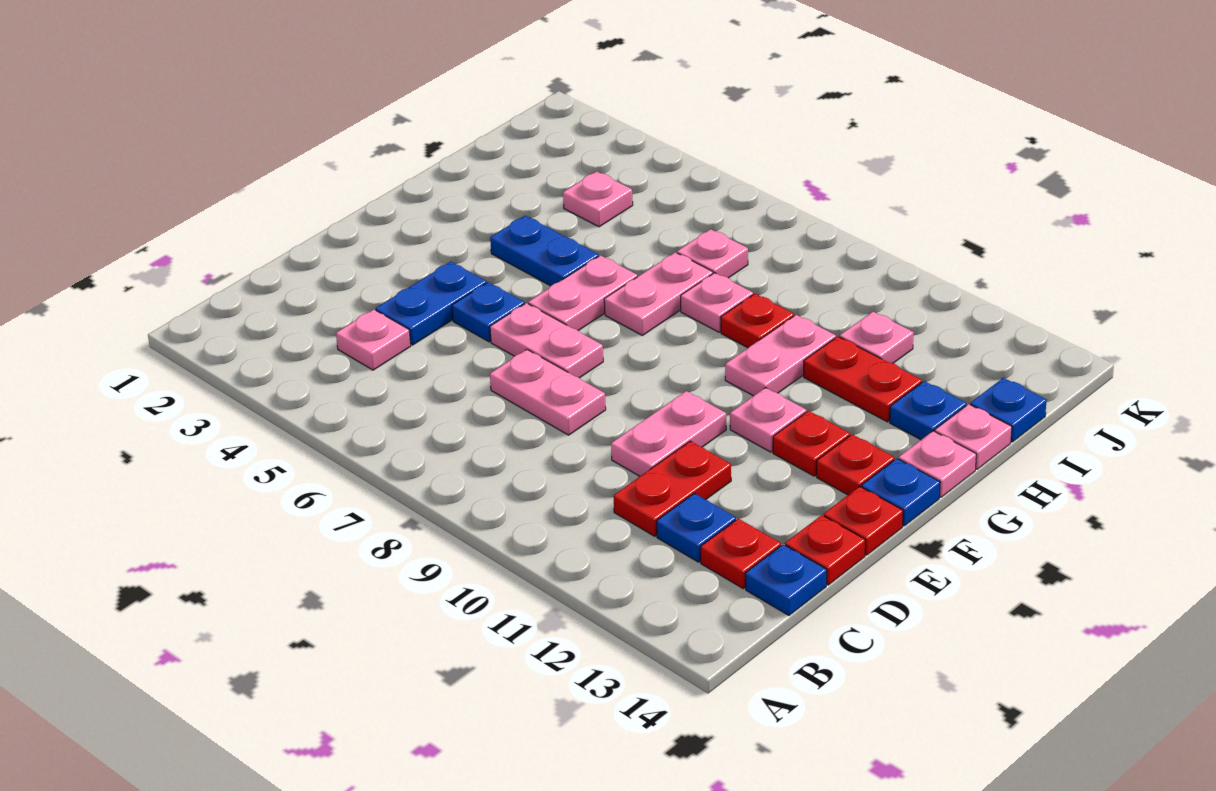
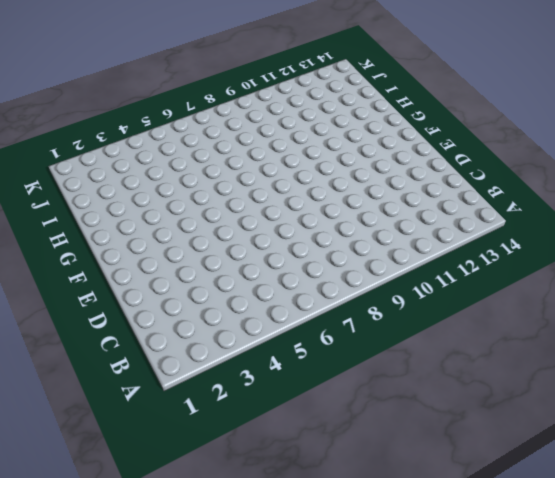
none -> pink plate C4 level 1
none -> red plate C11:D11 level 1
none -> blue plate C12 level 1
none -> red plate C13 level 1

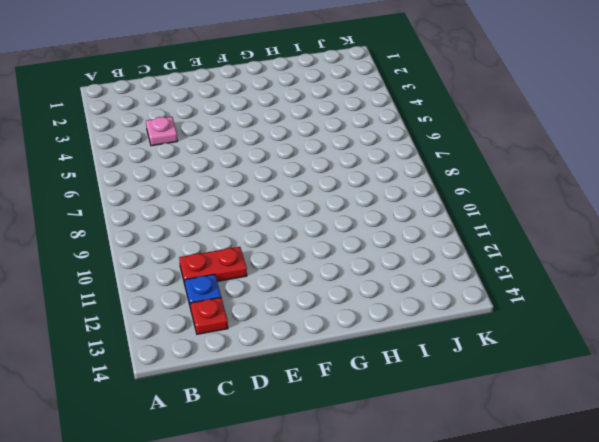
none -> blue plate C14 level 1
none -> blue plate D4:E4 level 1
none -> pink plate D7:D8 level 1
none -> pink plate D10:E10 level 1

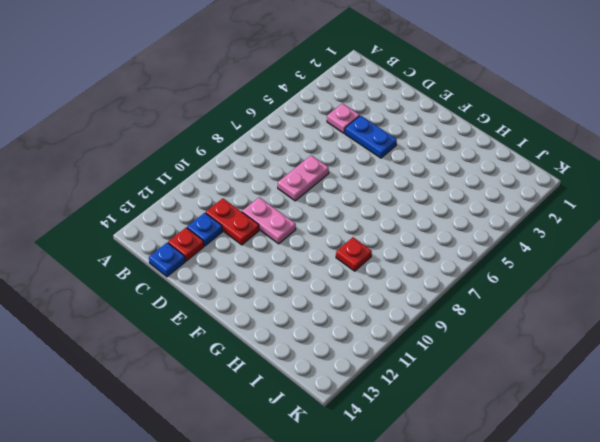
none -> red plate D14 level 1
none -> blue plate E5 level 1
none -> pink plate E6:E7 level 1
none -> red plate E14 level 1

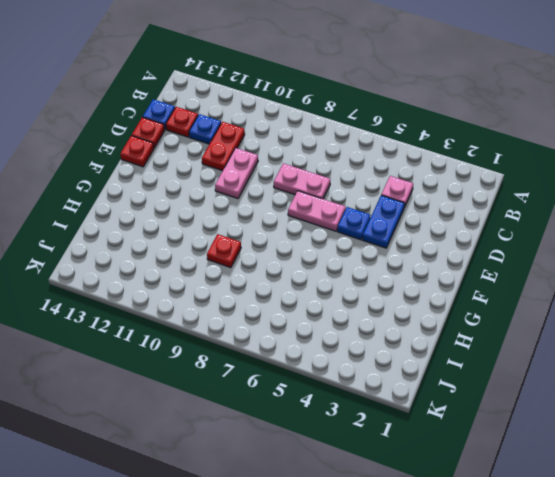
none -> pink plate F6:G6 level 1
none -> pink plate F11 level 1
none -> red plate F12 level 1
none -> red plate F13 level 1

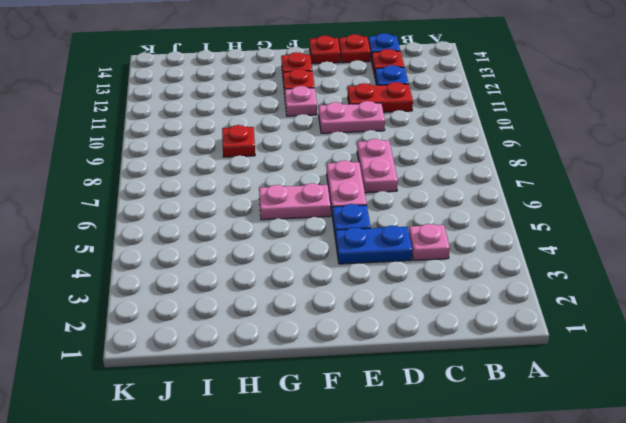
none -> blue plate F14 level 1
none -> blue plate G4:G5 level 1
none -> pink plate G7:H7 level 1
none -> pink plate G10:H10 level 1

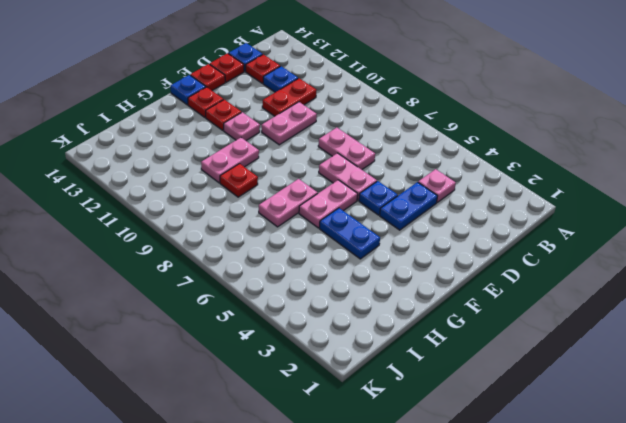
none -> pink plate G14 level 1
none -> pink plate H8 level 1
none -> red plate H11:H12 level 1
none -> blue plate H13 level 1

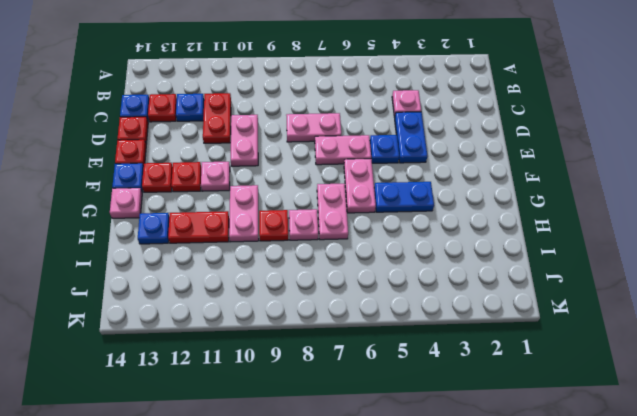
none -> pink plate H14 level 1
none -> pink plate I4 level 1
none -> pink plate I7 level 1
none -> pink plate I11 level 1

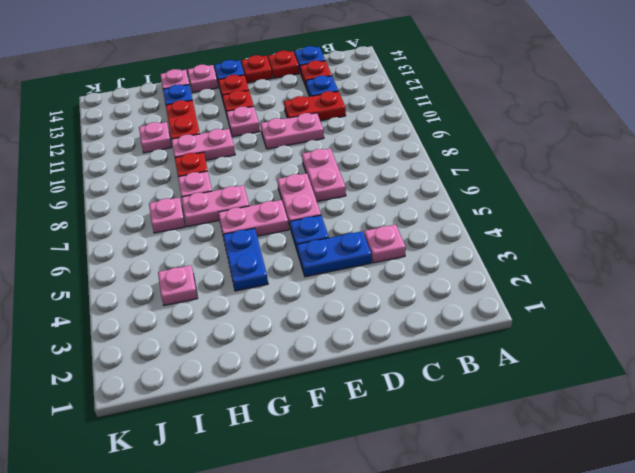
none -> blue plate I14 level 1

